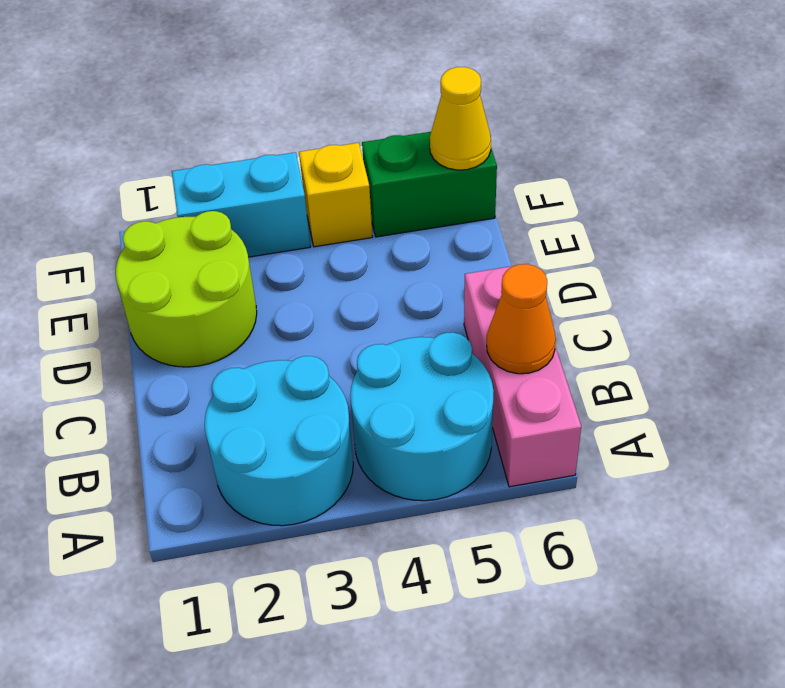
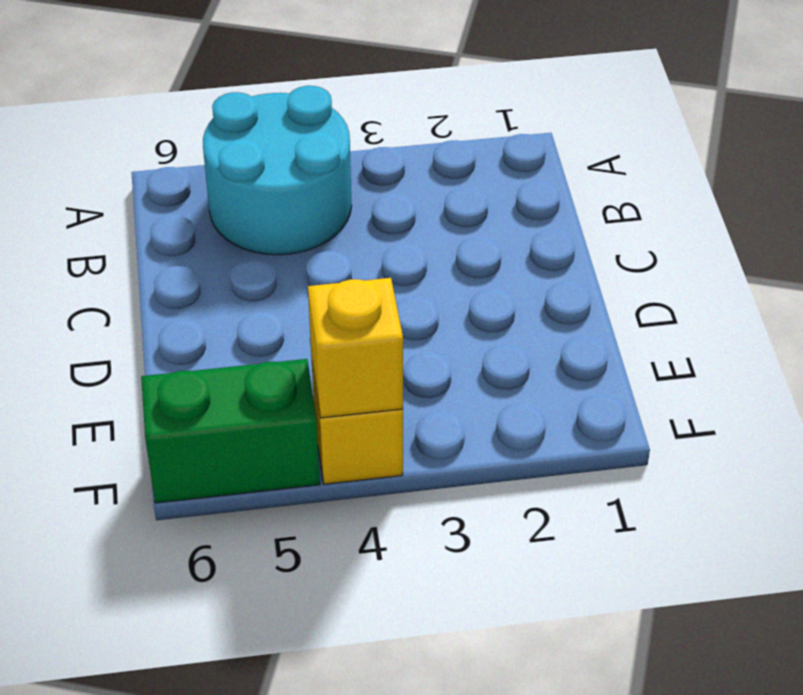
yellow brick F4 level 2 -> none
none -> cyan round brick A2:B3 level 1
none -> pink brick A6:C6 level 1

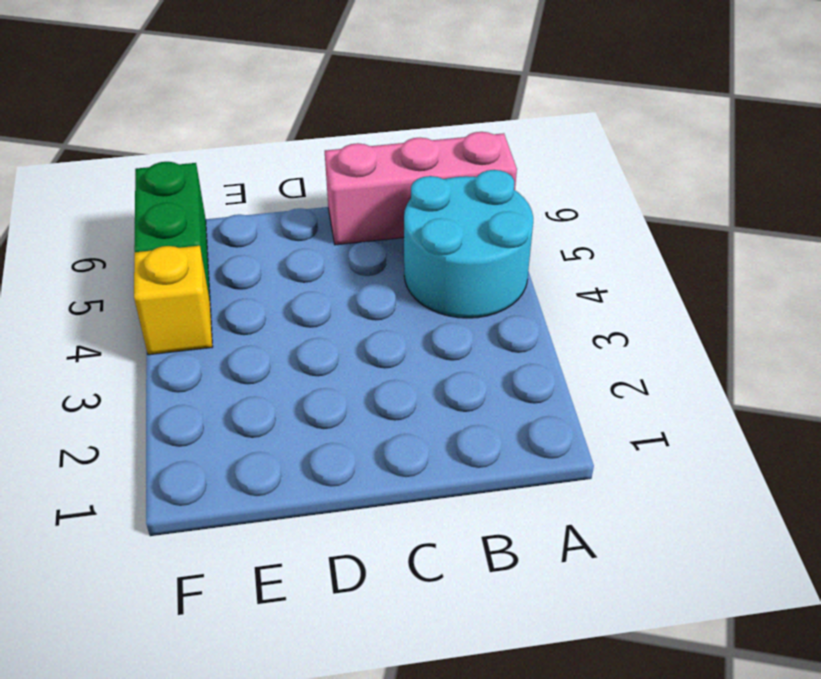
none -> cyan round brick A2:B3 level 1
none -> lime round brick D1:E2 level 1

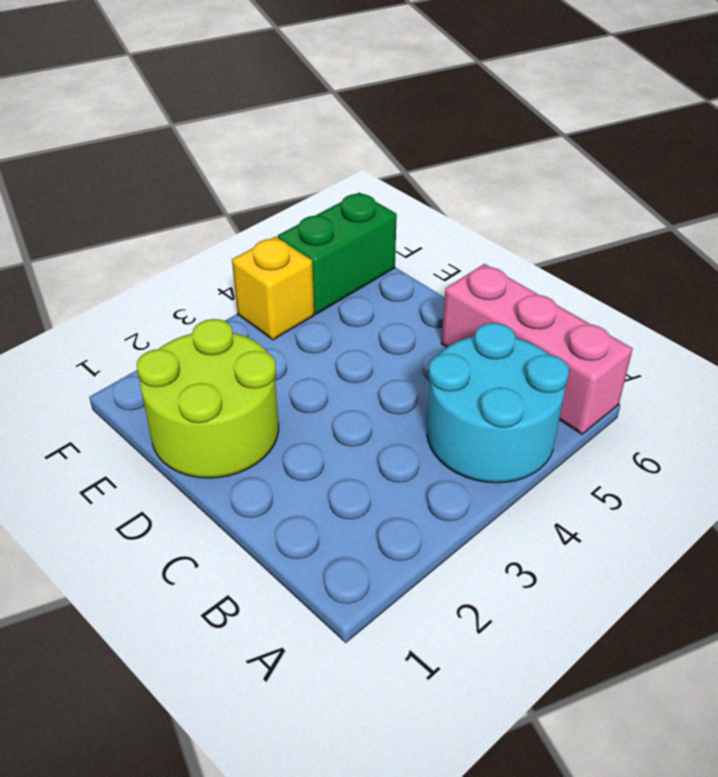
none -> cyan round brick A2:B3 level 1
none -> cyan brick F2:F3 level 1

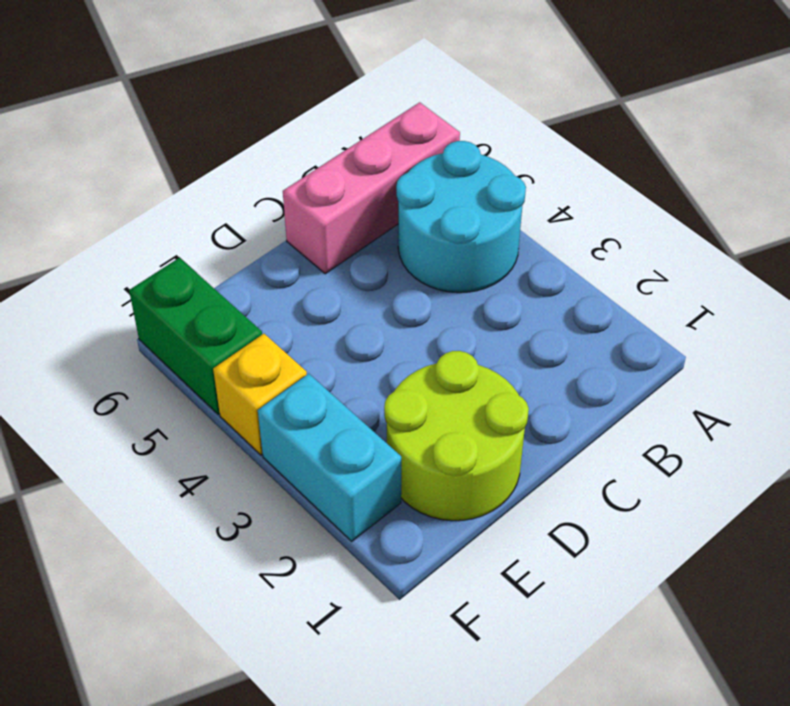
none -> cyan round brick A2:B3 level 1
none -> orange cone B6 level 2

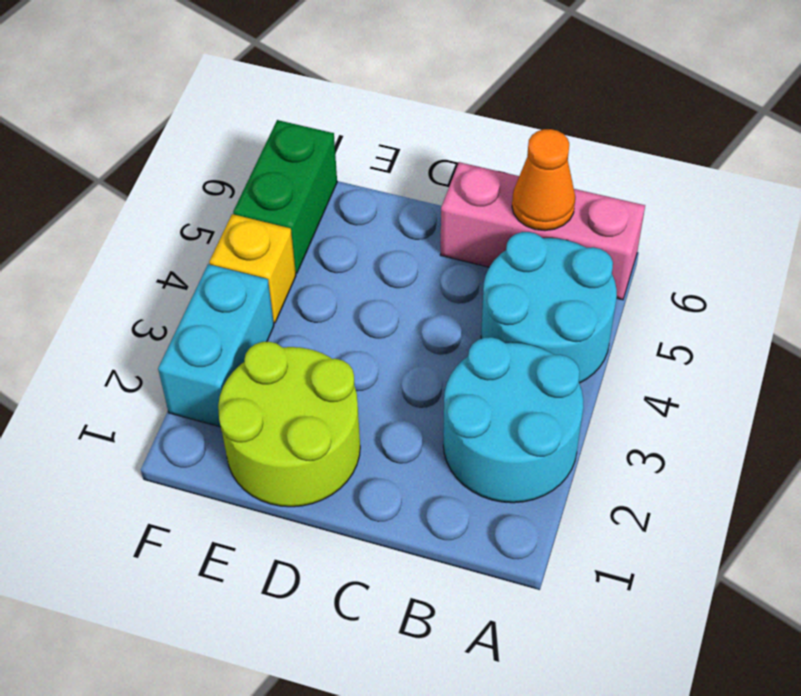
none -> yellow cone F6 level 2

